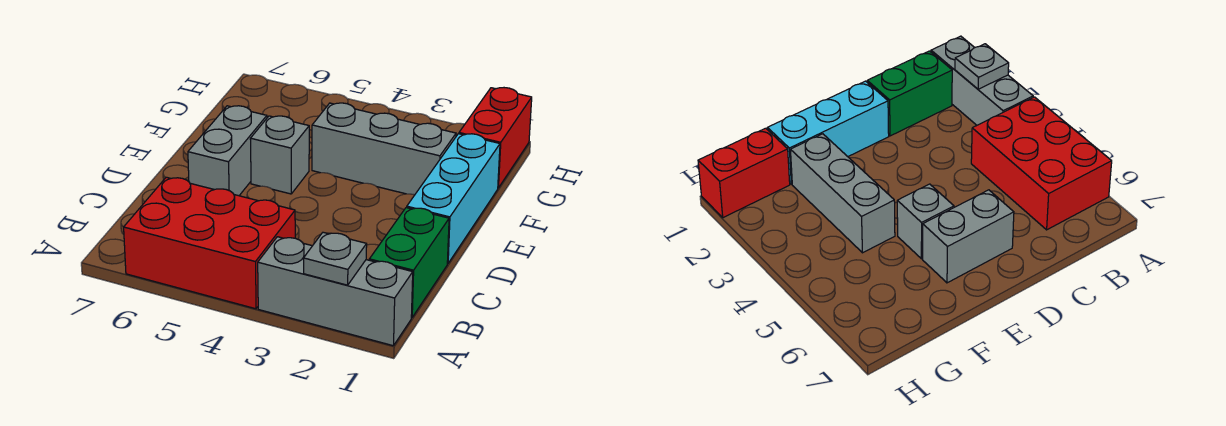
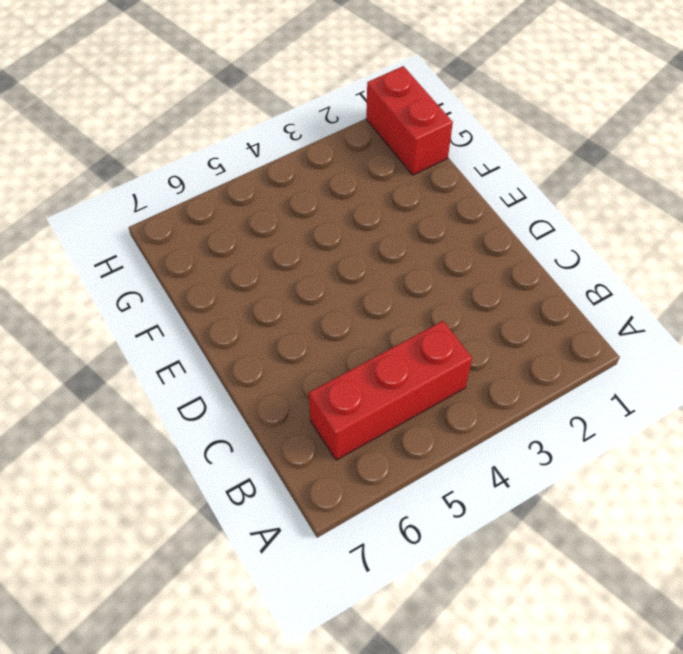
red brick B4:B6 level 1 -> red brick A4:B6 level 1
none -> grey brick A1:A3 level 1
none -> green brick B1:C1 level 1

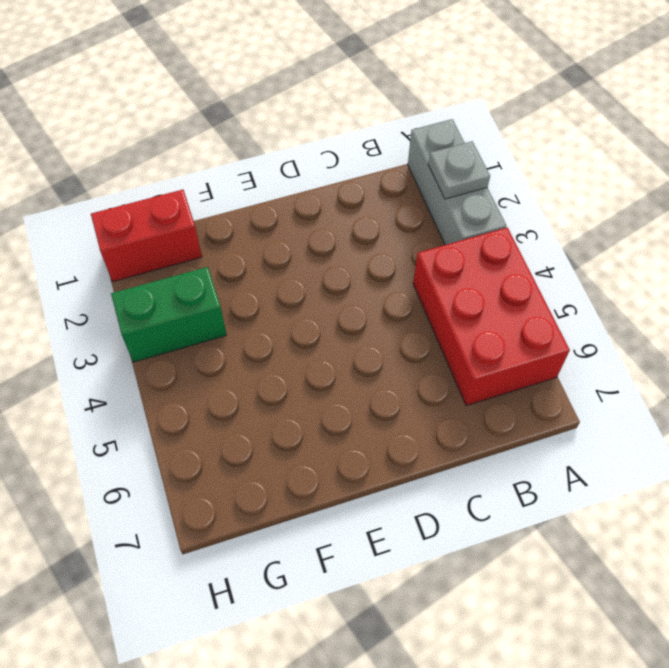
green brick G3:H3 level 1 -> green brick B1:C1 level 1
none -> cyan brick D1:F1 level 1
none -> grey brick D6:E6 level 1

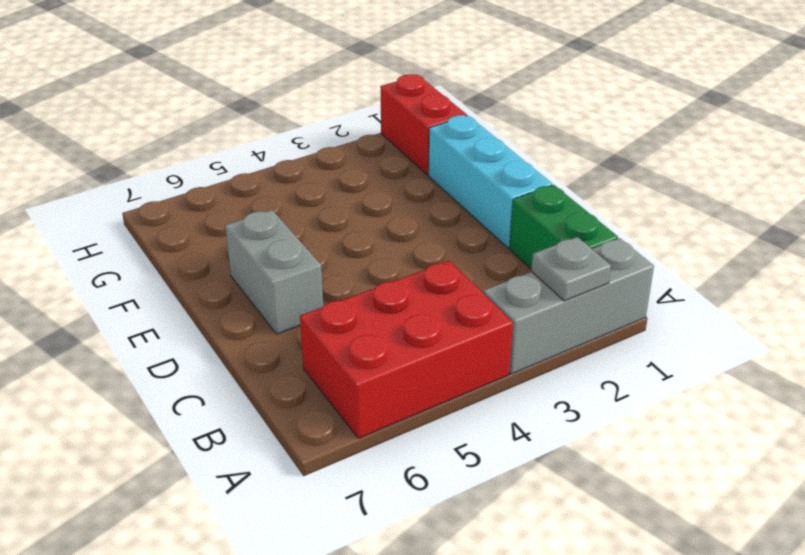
none -> grey brick E5 level 1
none -> grey brick F2:F4 level 1

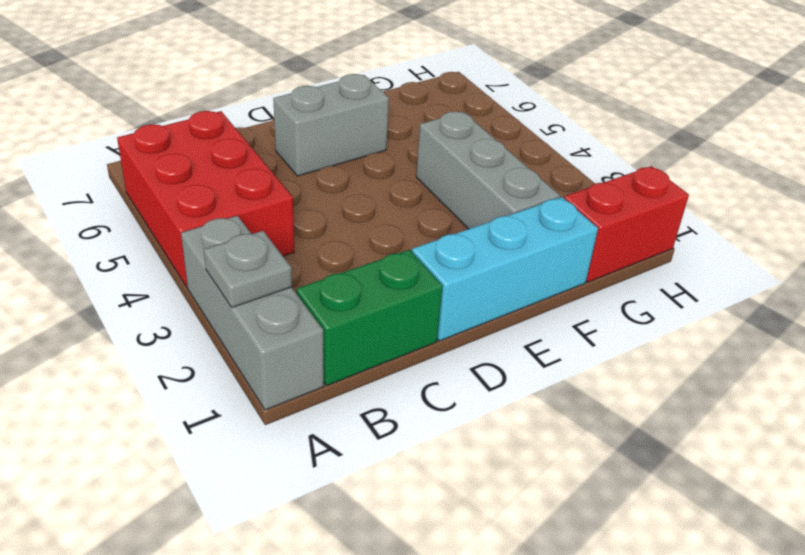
none -> grey brick E5 level 1

